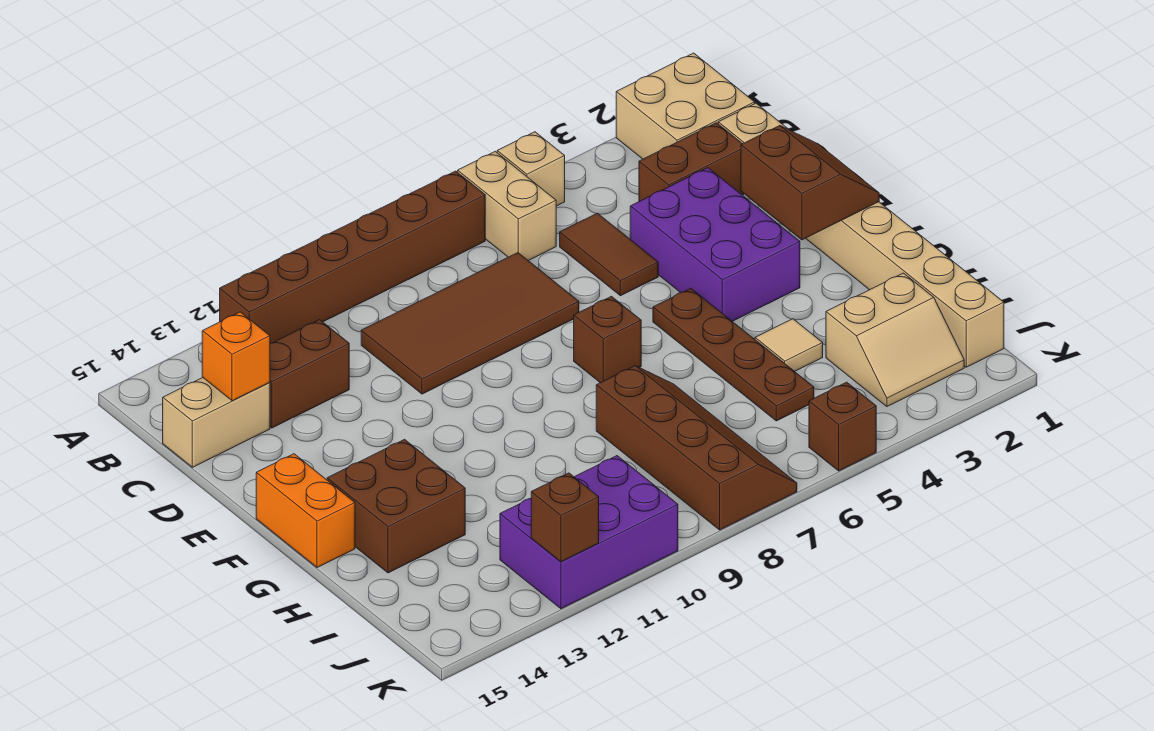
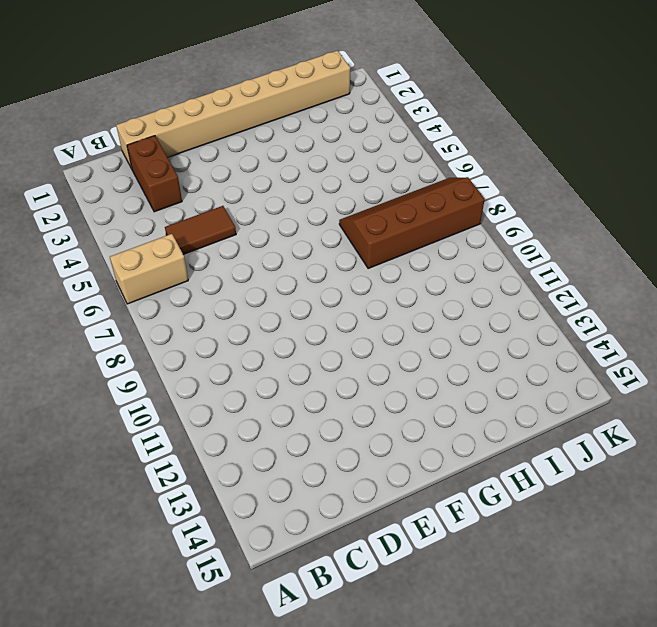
none -> tan brick A1:B2 level 1
none -> tan brick A5 level 1
none -> brown brick A7:A12 level 1

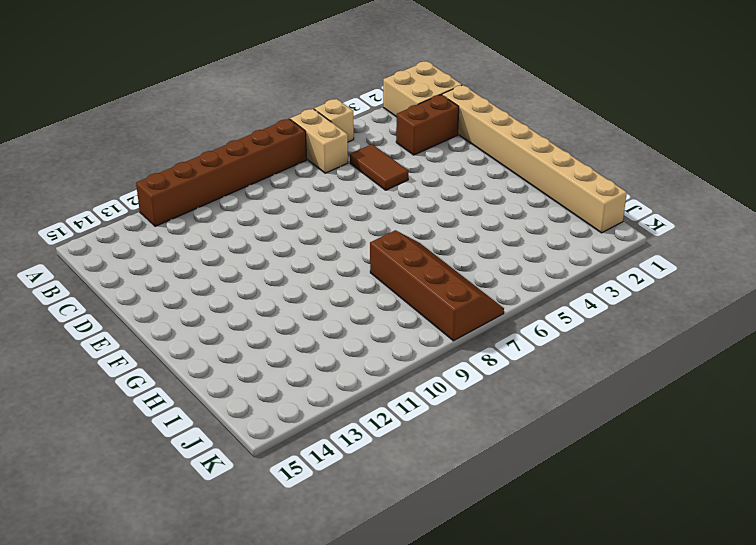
none -> brown tile C7:D10 level 1
none -> brown brick C12:C13 level 1
none -> tan brick C14:C15 level 1

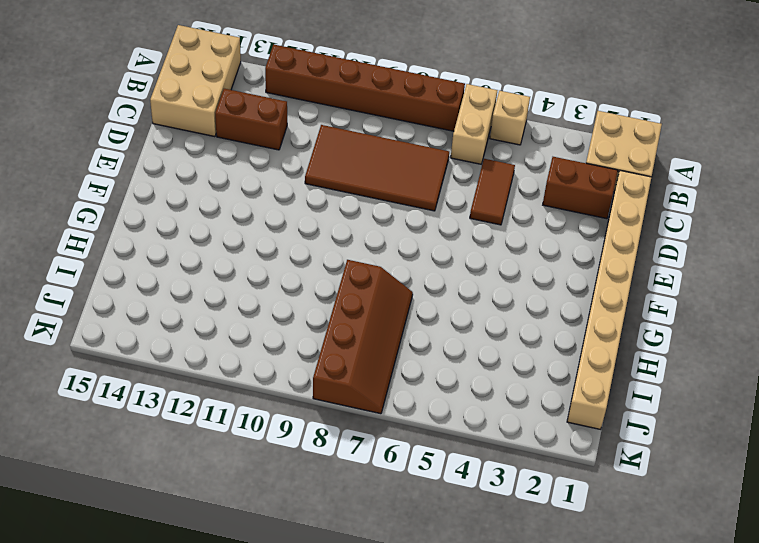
tan brick A14:C15 level 1 -> tan brick C14:C15 level 1
none -> purple brick D3:F4 level 1
none -> brown plate F5:I5 level 1
none -> brown brick F7 level 1

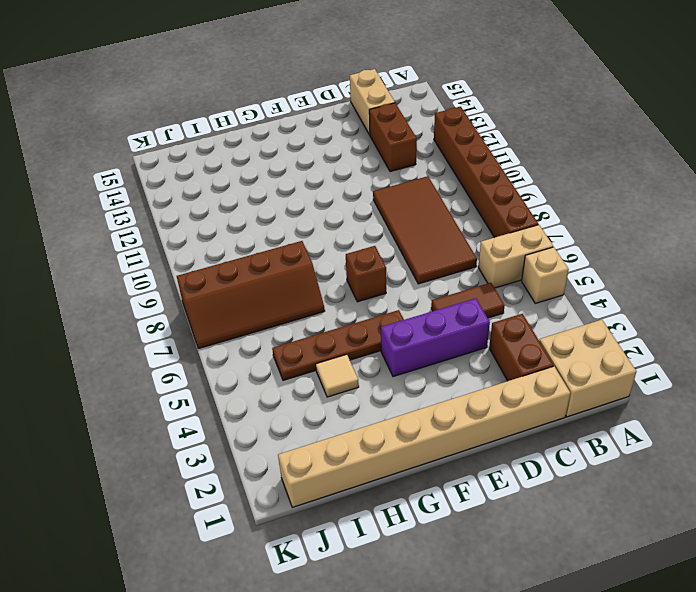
purple brick D4:F4 level 1 -> purple brick D3:F4 level 1
none -> orange brick F15:G15 level 1
none -> brown brick G13:H14 level 1
none -> tan slope I2:J3 level 1 top I

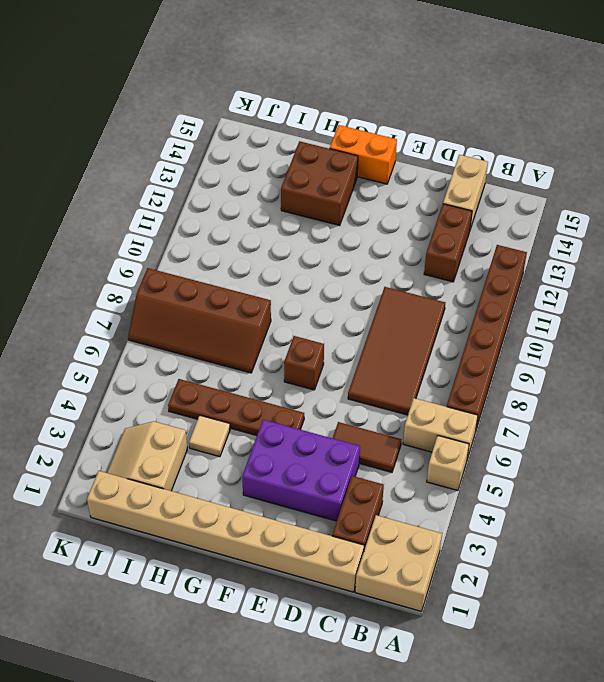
none -> purple brick J10:K12 level 1
none -> brown brick K5 level 1
none -> orange brick C14 level 2

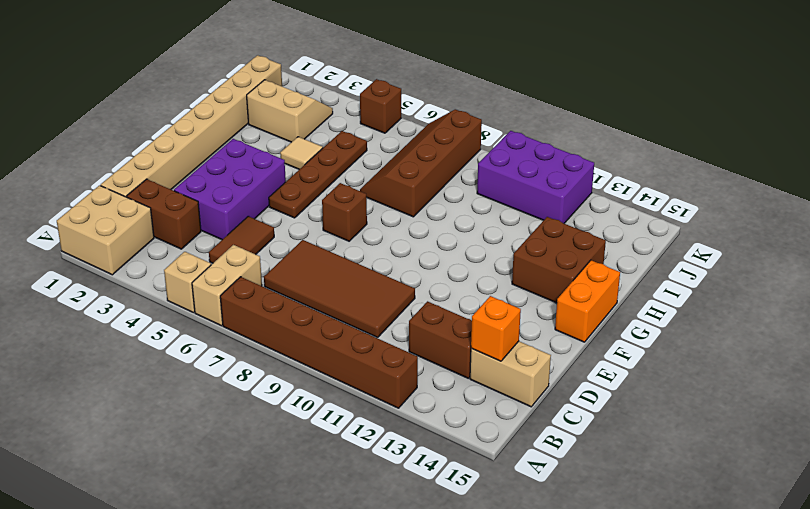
none -> brown slope E1:F2 level 2 top 2
none -> brown brick K12 level 2

